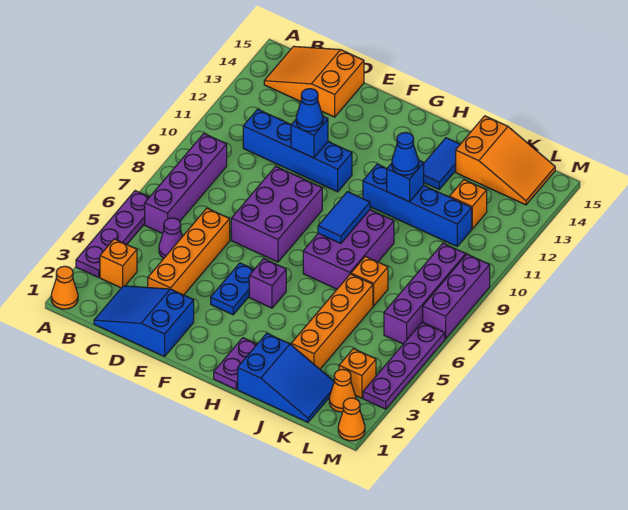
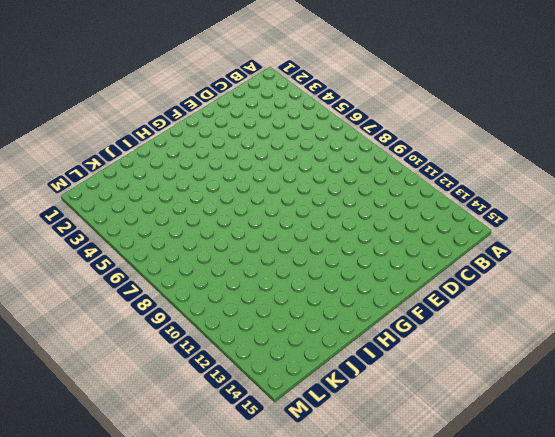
none -> orange cone A1 level 1
none -> purple plate A3:A6 level 1
none -> orange brick B3 level 1
none -> purple brick B6:B9 level 1

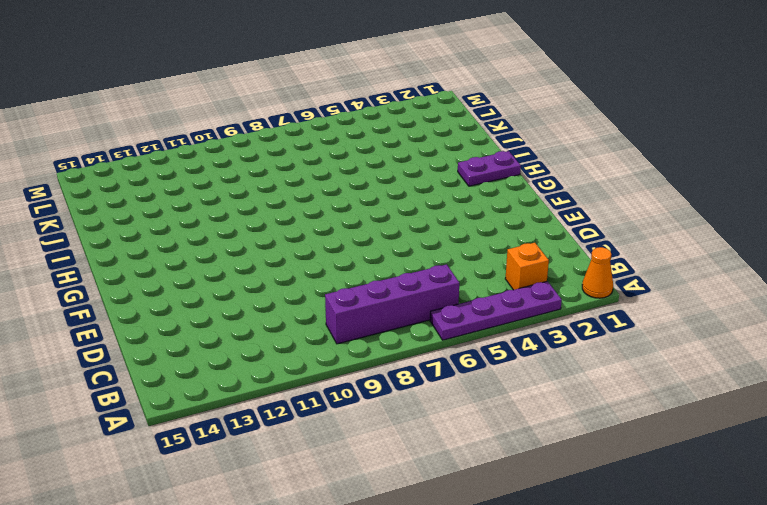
none -> orange slope B14:D15 level 1 top D
none -> blue slope C1:E2 level 1 top E
none -> purple cone C5 level 1
none -> blue brick C11:F11 level 1

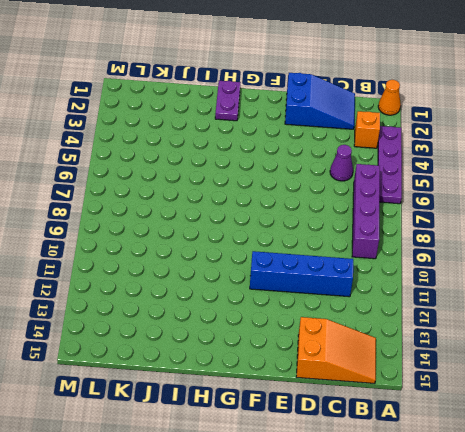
none -> orange brick D3:D6 level 1
none -> purple brick E7:F9 level 1
none -> blue plate F4:F5 level 1
none -> purple brick G5 level 1

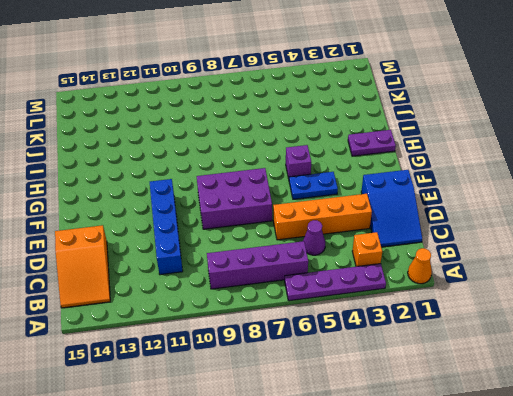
none -> purple brick H7:I9 level 1
none -> blue brick H11:K11 level 1
none -> blue slope I1:K2 level 1 top I
none -> blue tile I13:I14 level 1

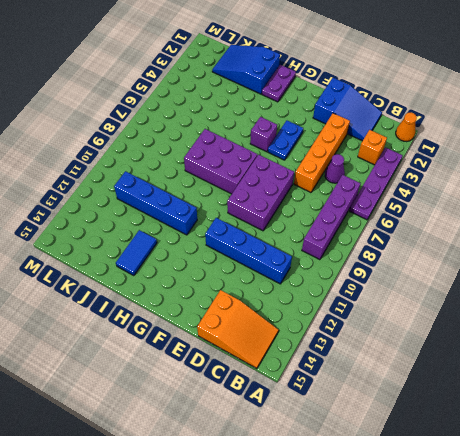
purple brick G7:I8 level 1 -> purple brick H7:I9 level 1
none -> orange brick J3:J6 level 1
none -> orange brick J7 level 1
none -> orange slope J14:L15 level 1 top J
none -> orange brick K12 level 1

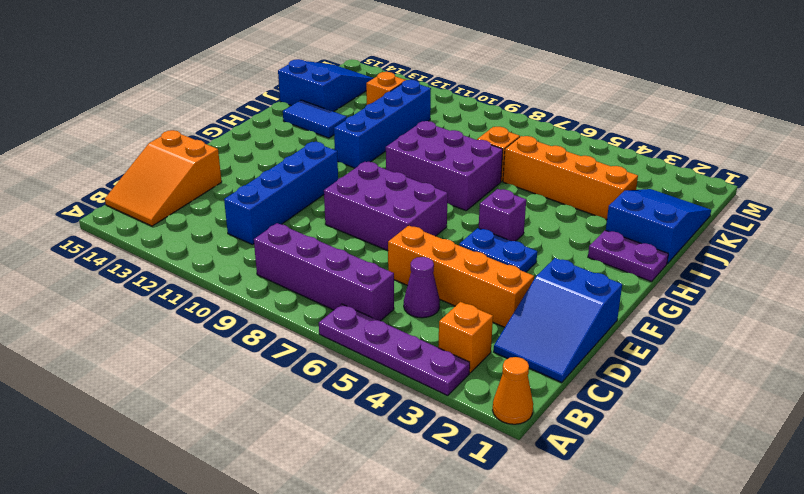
blue slope J14:L15 level 1 top J -> orange slope J14:L15 level 1 top J
none -> orange cone L2 level 1
none -> orange brick L3 level 1
none -> purple brick L6:L9 level 1
none -> orange cone M1 level 1

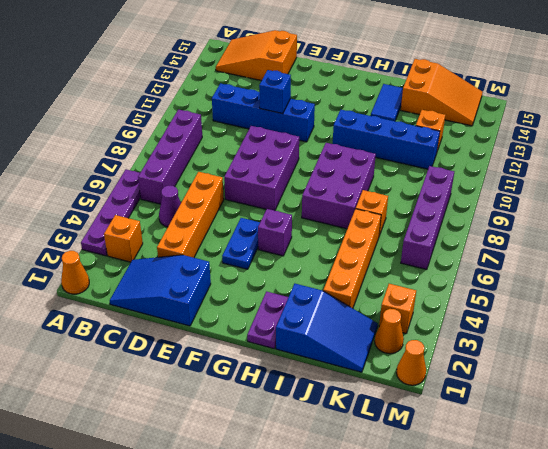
none -> purple plate M3:M6 level 1
none -> purple brick M7:M9 level 1
none -> blue tile H8:H9 level 2
none -> blue brick I11 level 2

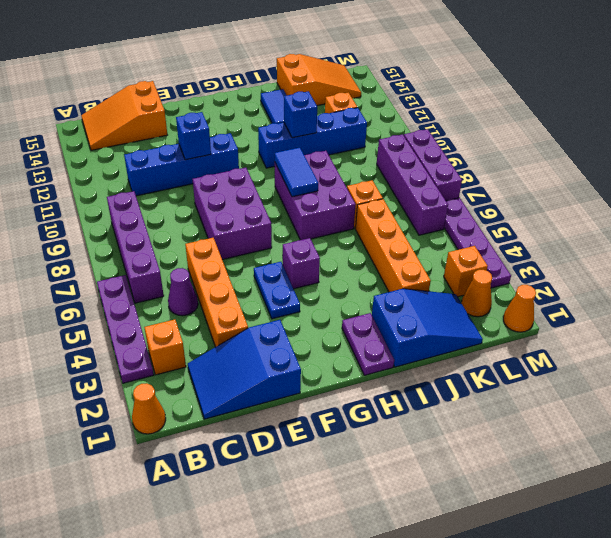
none -> blue cone E11 level 3
none -> blue cone I11 level 3

